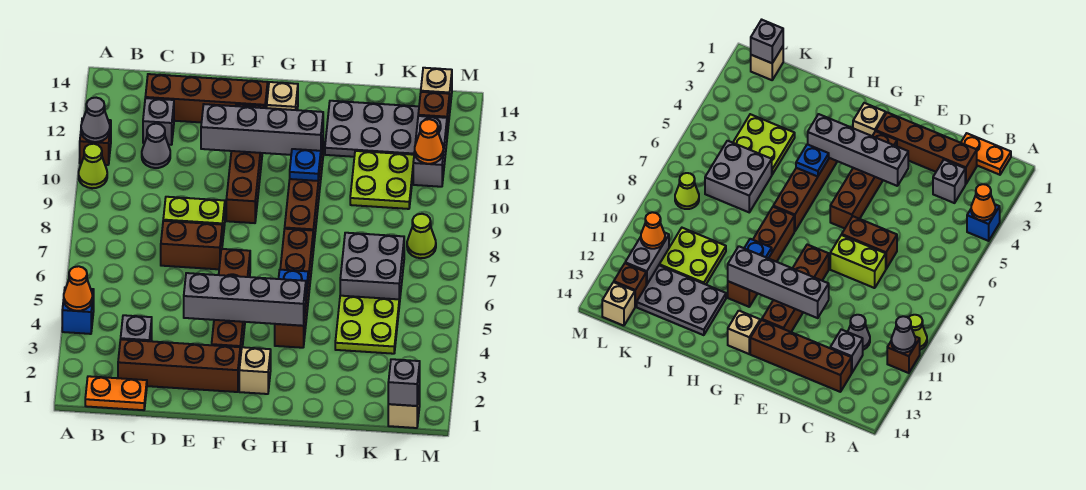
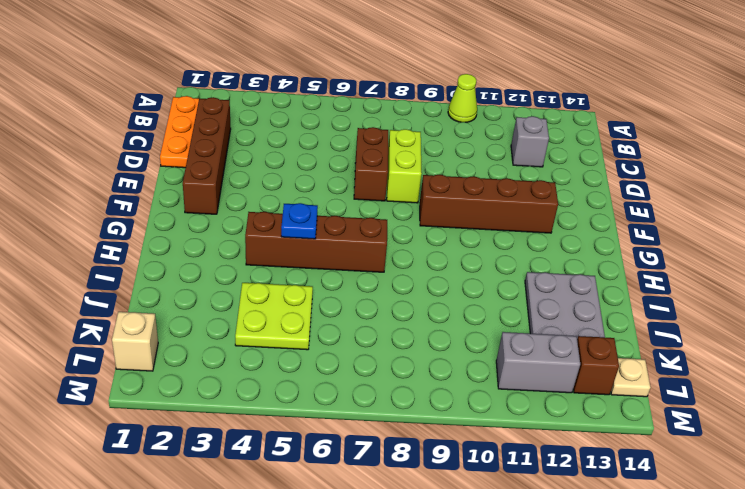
orange plate B1:D1 level 1 -> orange plate B1:C1 level 1
tan plate L14 level 1 -> tan brick L14 level 1
none -> blue brick A4 level 1
none -> brown brick A11 level 1
none -> grey brick C3 level 1
none -> grey cone C11 level 1

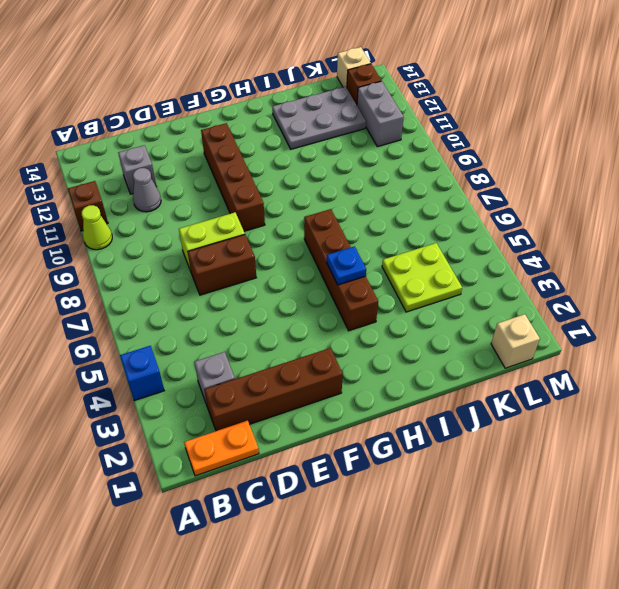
none -> brown brick C13:F13 level 1
none -> brown brick F3:F6 level 1
none -> tan brick G2 level 1
none -> tan brick G13 level 1

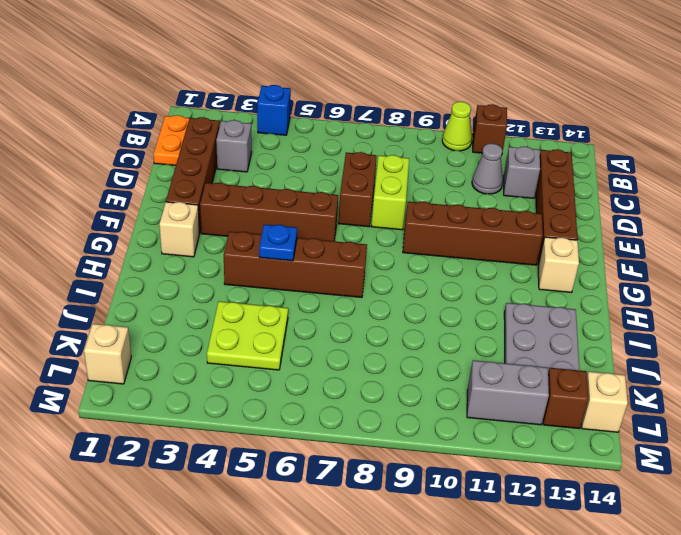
none -> brown brick H8:H11 level 1
none -> grey brick J6:K7 level 1
none -> lime plate J10:K11 level 1
none -> lime cone L8 level 1

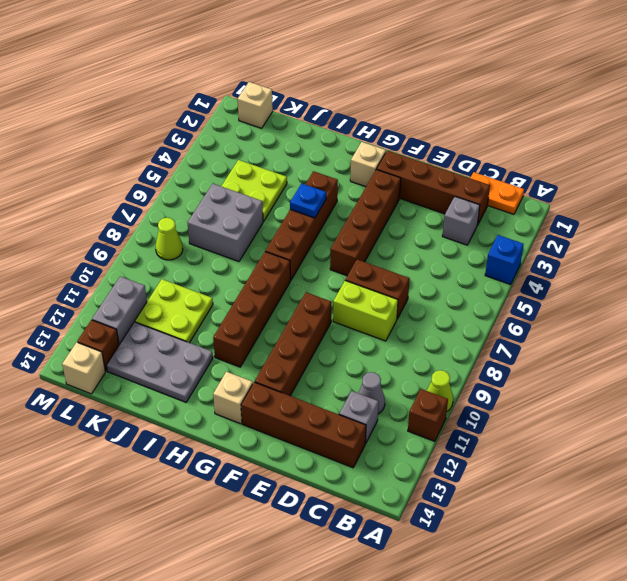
none -> orange cone A4 level 2
none -> grey cone A11 level 2
none -> grey brick E4:H4 level 2
none -> grey brick E11:H11 level 2

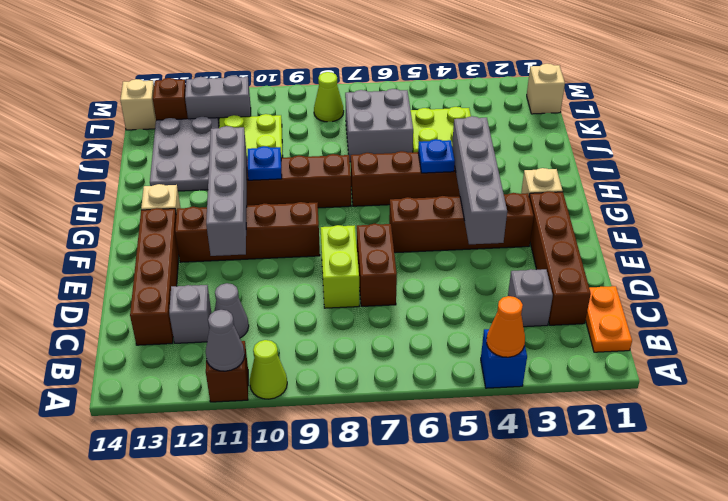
none -> grey brick L1 level 2
none -> orange cone L11 level 2

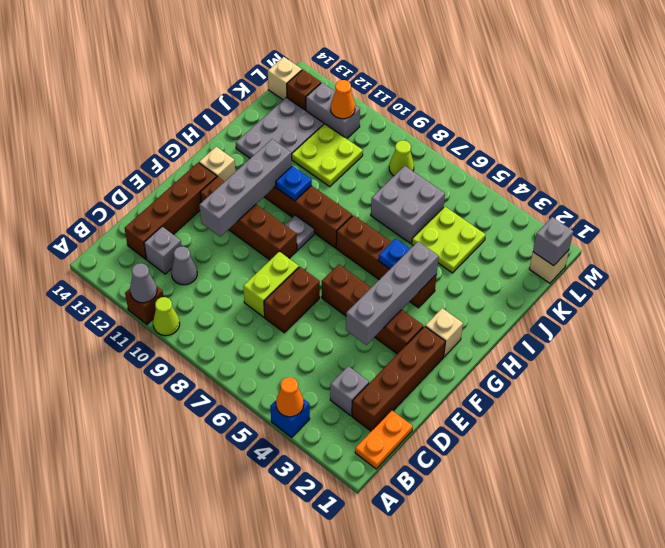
grey plate G9 level 1 -> none

